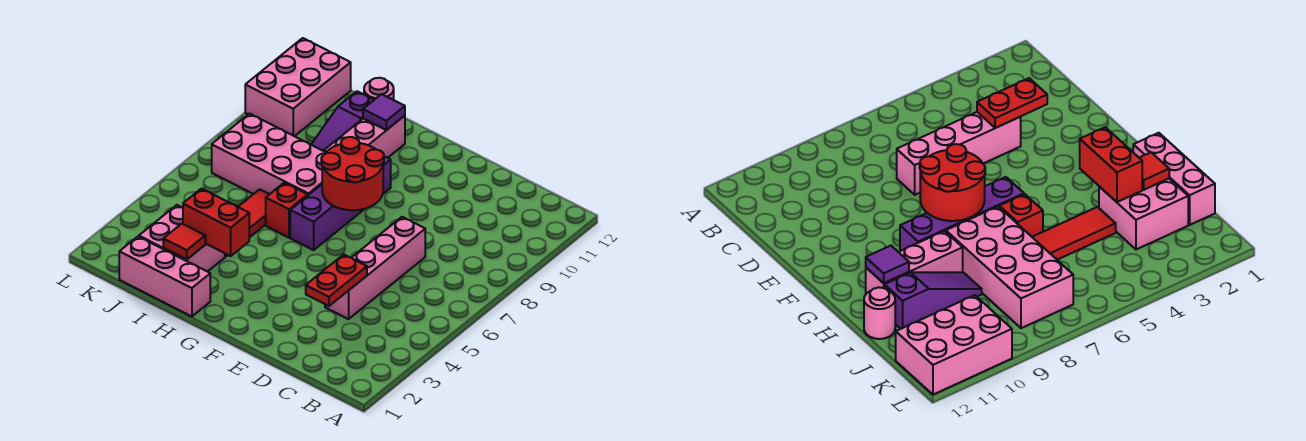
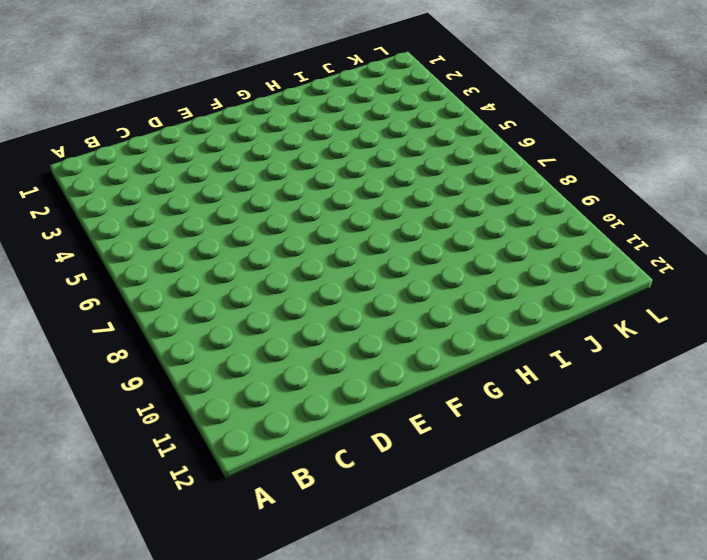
none -> pink brick D4:D7 level 1
none -> purple brick G6:G9 level 1
none -> pink brick H1:J1 level 1

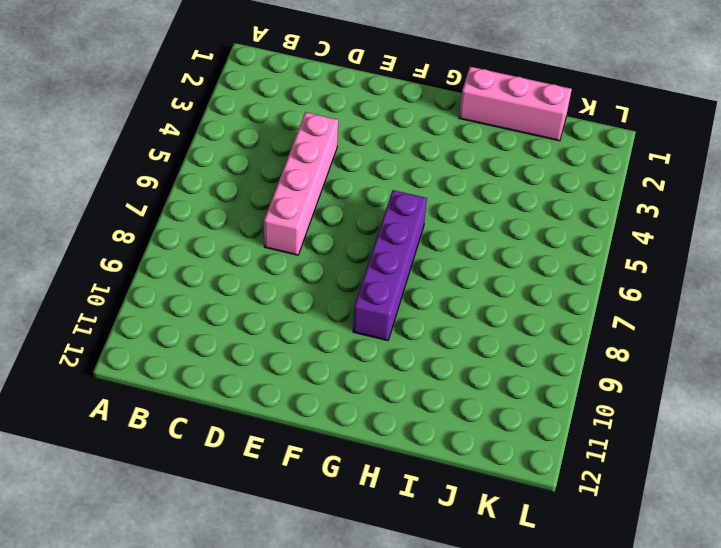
none -> red brick H6 level 1
none -> pink brick H7:K8 level 1
none -> pink brick H9:H11 level 1

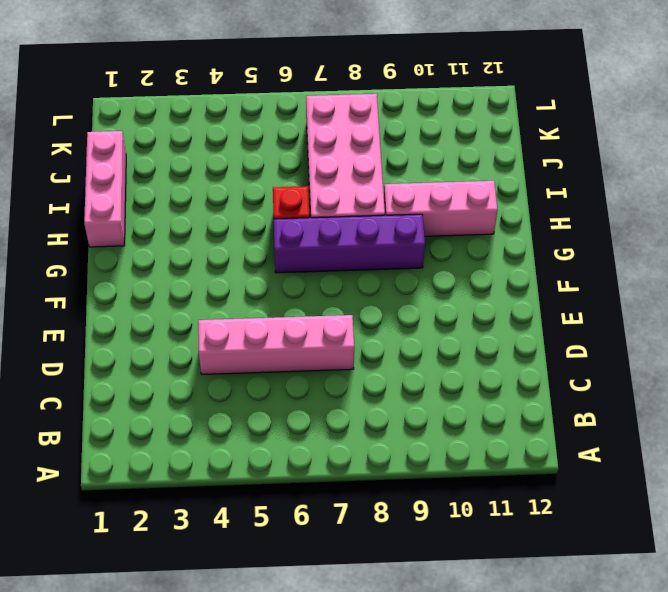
none -> pink brick I2:J3 level 1
none -> red tile I4:I6 level 1
none -> purple slope I9:I11 level 1 top 11

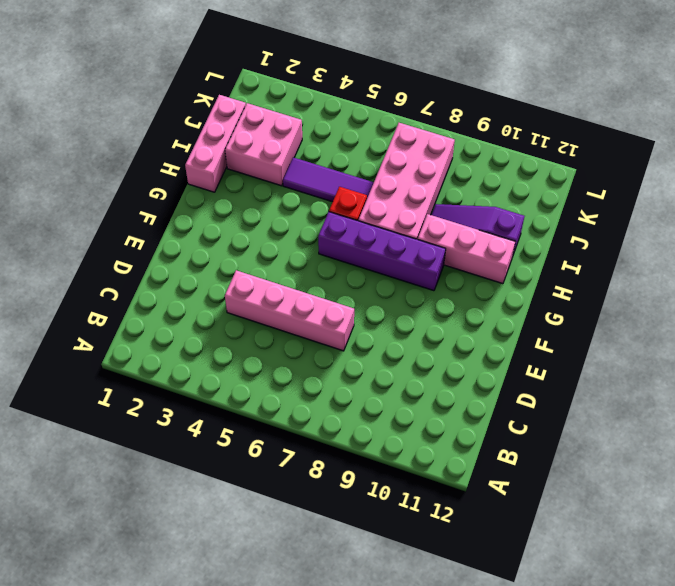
purple tile I4:I6 level 1 -> red tile I4:I6 level 1
none -> pink round brick I12 level 1
none -> pink brick K10:L12 level 1
none -> red plate D3:D4 level 2

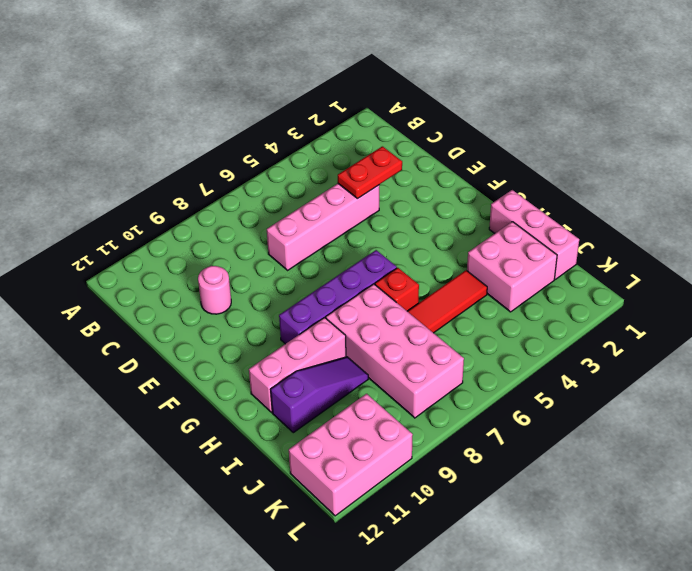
pink round brick D10 level 1 -> pink round brick I12 level 1
none -> red round brick F7:G8 level 2
none -> red brick H3:I3 level 2
none -> purple tile H11 level 2

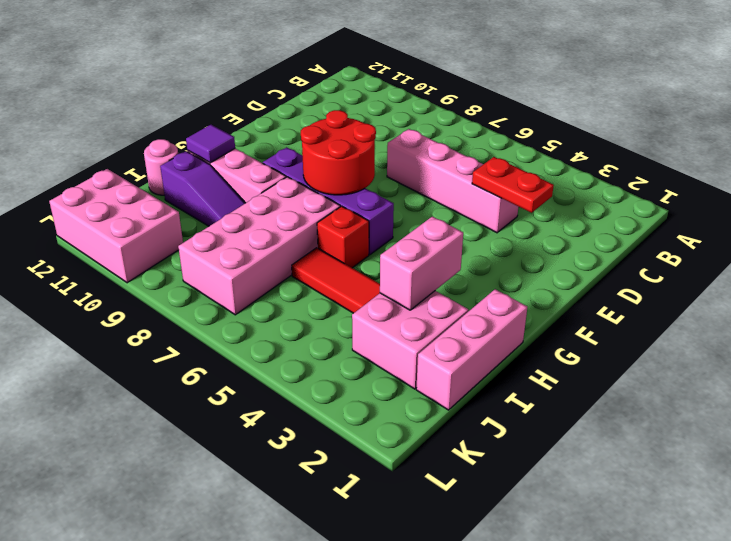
pink brick H3:I3 level 2 -> red brick H3:I3 level 2
none -> red tile I2 level 2

